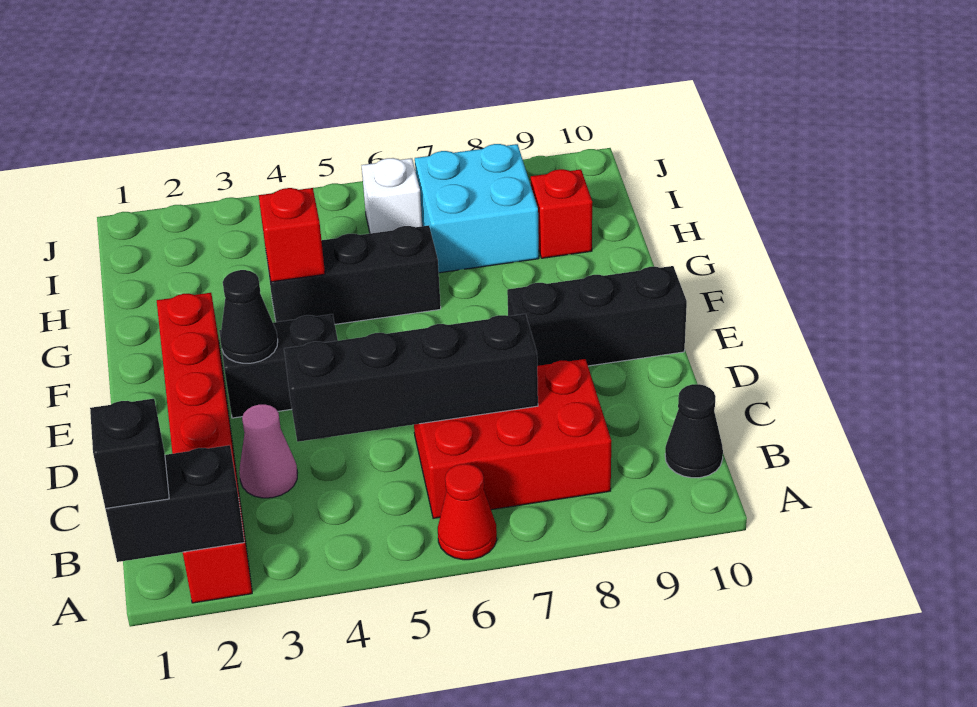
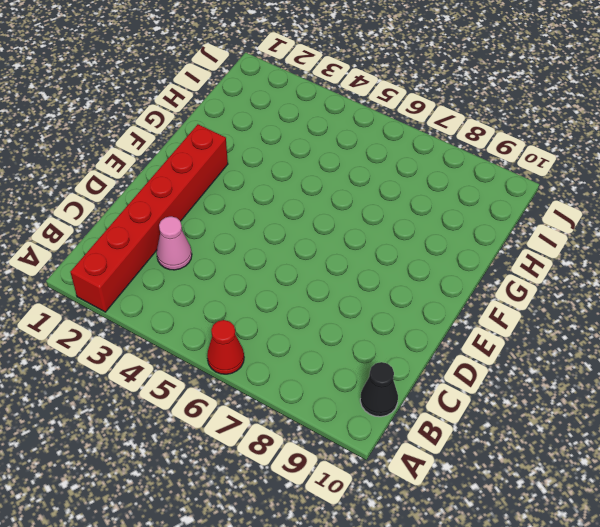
none -> red brick B6:C8 level 1
none -> black brick E3:E4 level 1
none -> black brick E8:E10 level 1

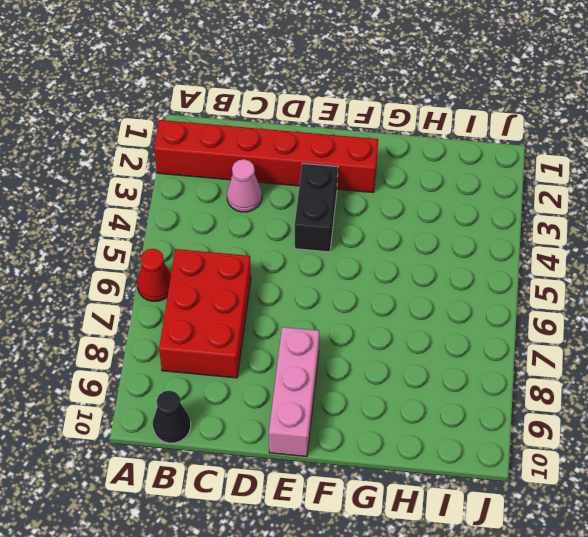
pink brick E8:E10 level 1 -> black brick E8:E10 level 1
none -> black brick G4:G6 level 1
none -> cyan brick H7:I8 level 1
none -> red brick H9 level 1

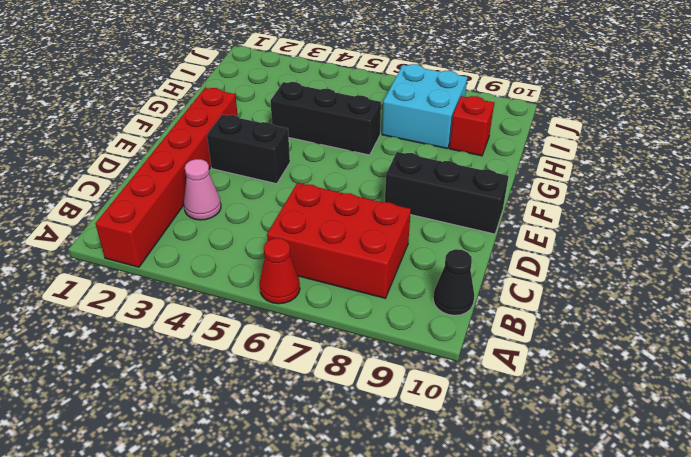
none -> white brick I6 level 1
none -> black brick A1:A2 level 2
none -> black brick C4:C7 level 2

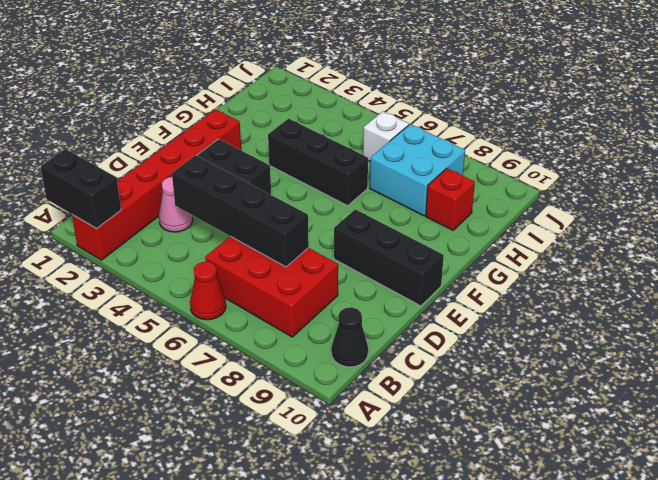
none -> black cone E3 level 2
none -> red brick G4 level 2
none -> black brick A1 level 3

